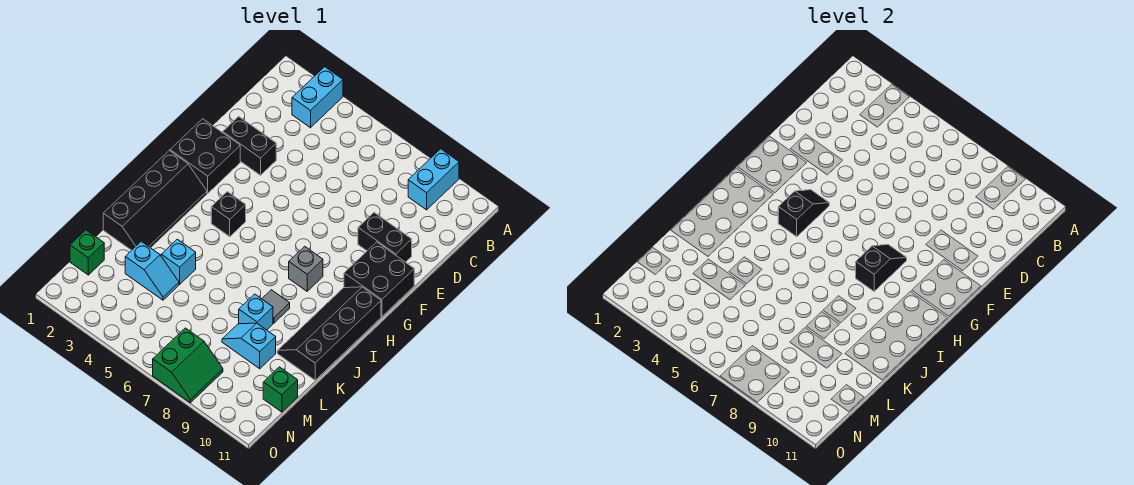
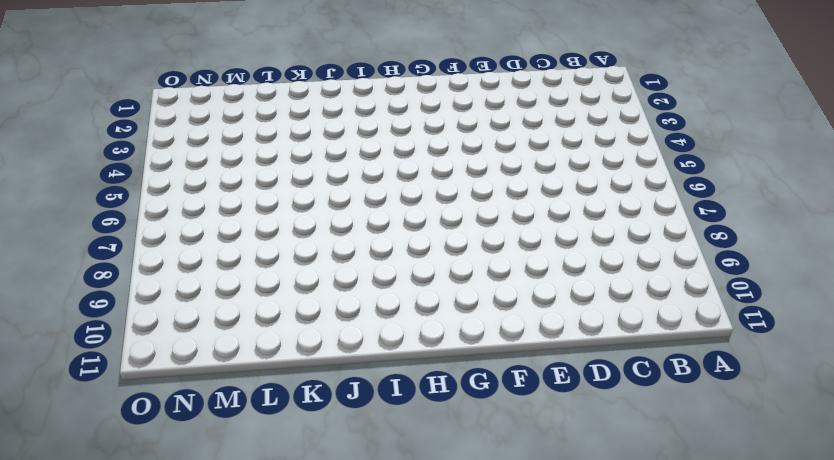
none -> cyan brick A3:B3 level 1
none -> cyan brick A9:B9 level 1
none -> black brick E2:E3 level 1

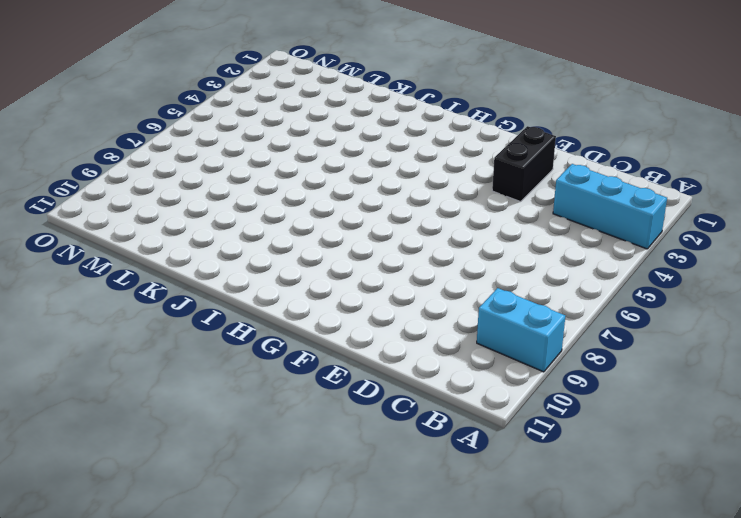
cyan brick A3:C3 level 1 -> cyan brick A3:B3 level 1
none -> black brick E9:E10 level 1
none -> black brick F1:G2 level 1
none -> black brick F10:G11 level 1

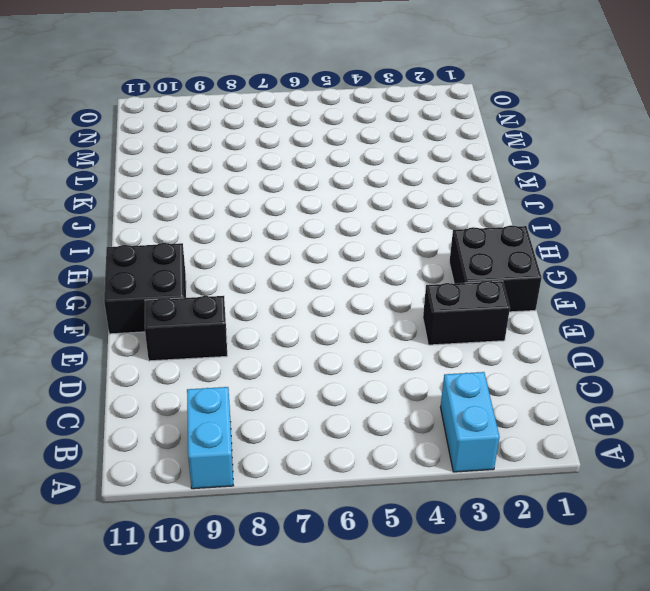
none -> black slope H1:K2 level 1 top 1
none -> black brick H4 level 1
none -> grey brick H8 level 1

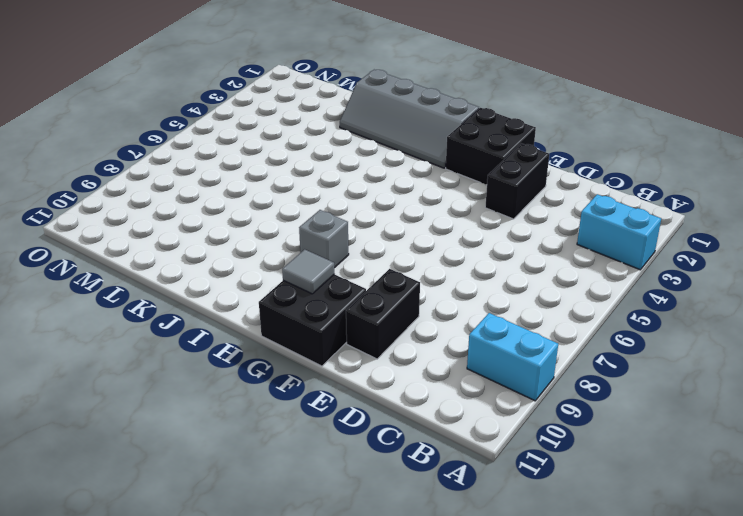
grey tile G10 level 2 -> grey tile J8 level 1
grey slope H1:K2 level 1 top 1 -> black slope H1:K2 level 1 top 1
none -> black brick H4 level 1
none -> black slope H10:K11 level 1 top 11
none -> cyan brick K4 level 1

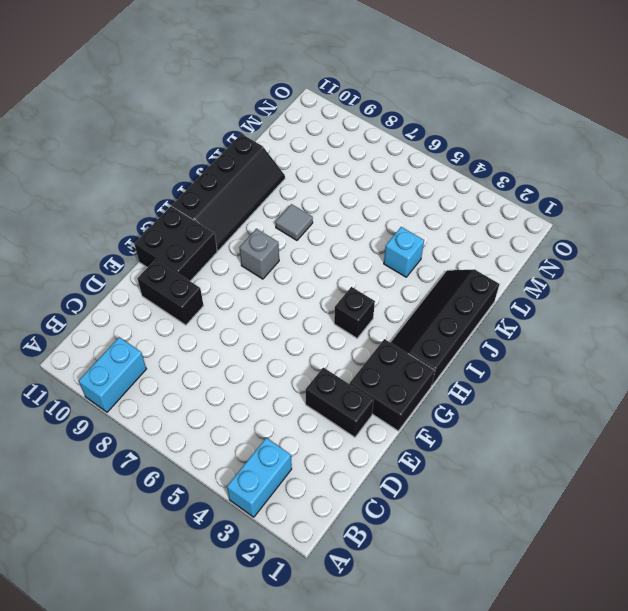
none -> cyan brick K8 level 1
none -> cyan slope L3:L4 level 1 top 3
none -> cyan slope L8:L9 level 1 top 9

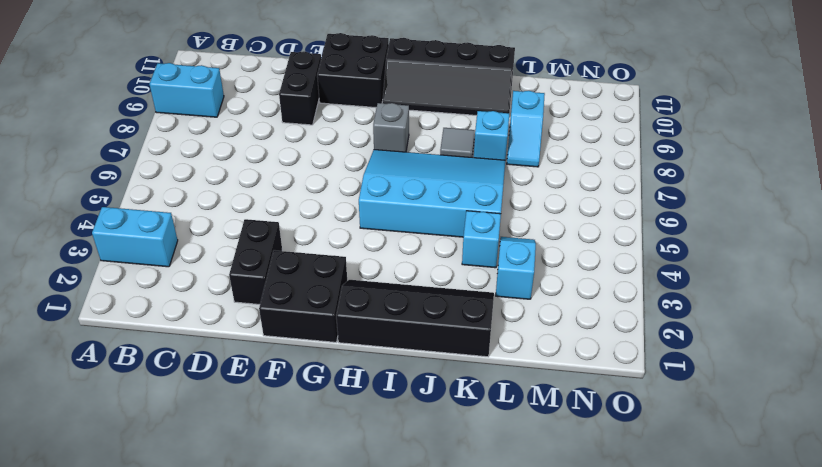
cyan slope H5:K7 level 1 top 5 -> none
none -> black brick H4 level 1
none -> green brick M1 level 1
none -> green brick M11 level 1

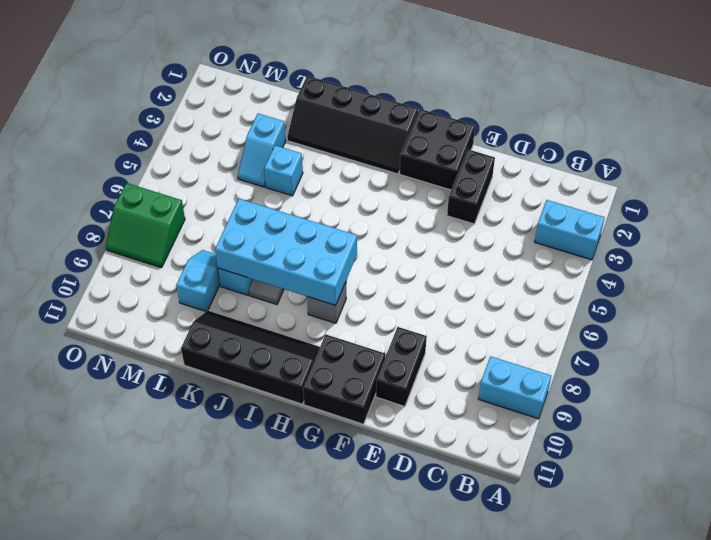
cyan brick H7:K8 level 2 -> black slope G8:H8 level 2 top H
none -> black brick H4 level 1
none -> green brick M1 level 1
none -> green brick M11 level 1

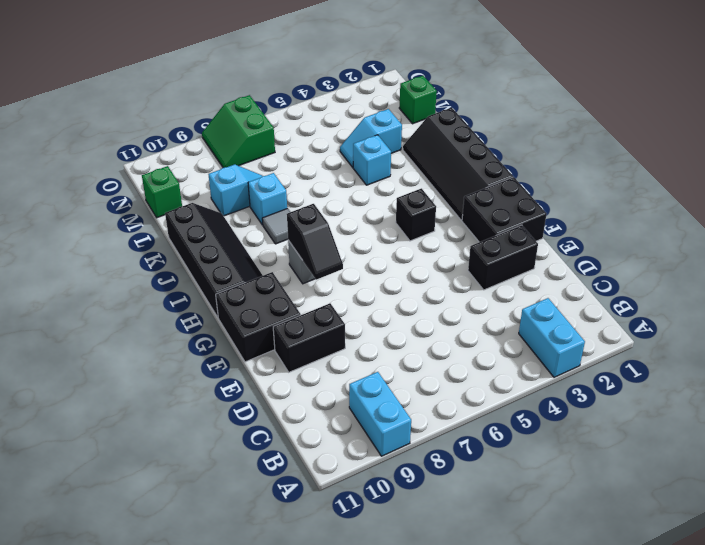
none -> black slope G4:H4 level 2 top H

